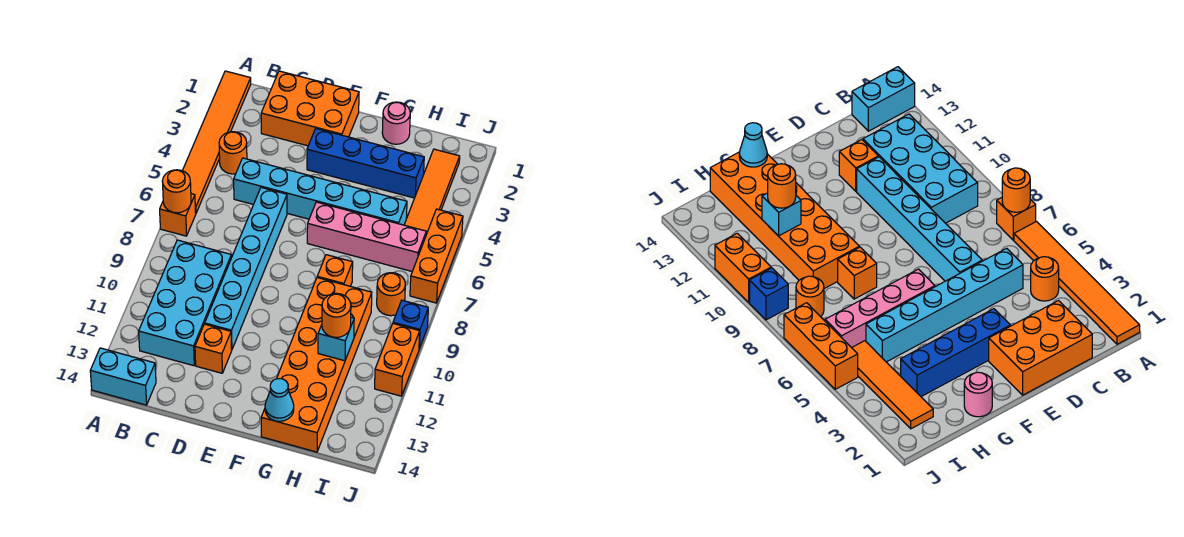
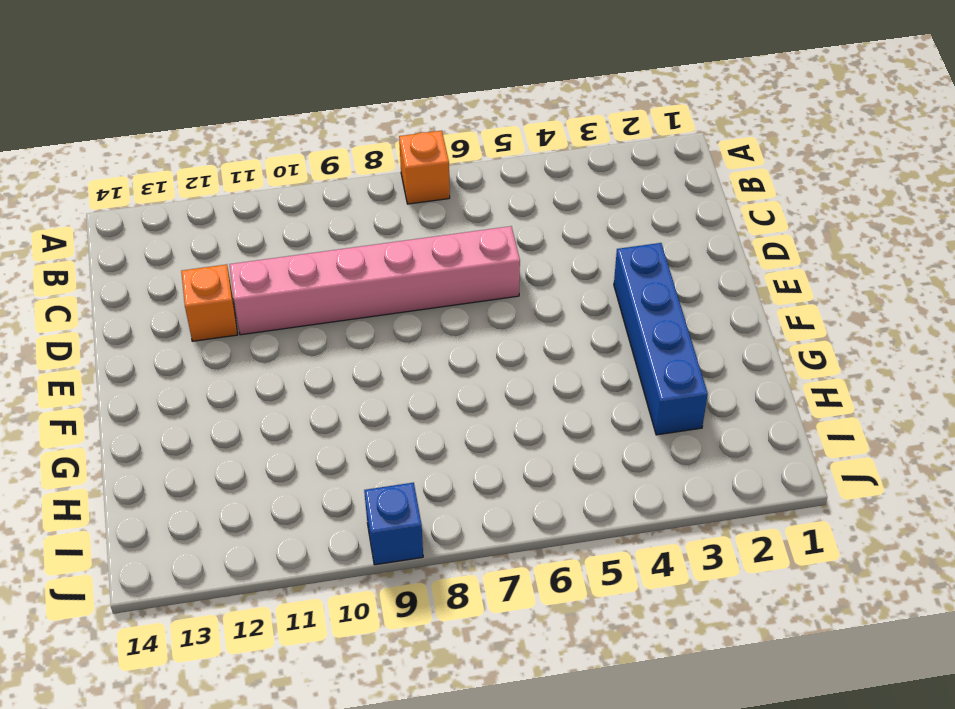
pink brick D6:D11 level 1 -> cyan brick D6:D11 level 1
none -> orange tile A1:A6 level 1
none -> cyan brick A14:B14 level 1
none -> orange round brick B4 level 1

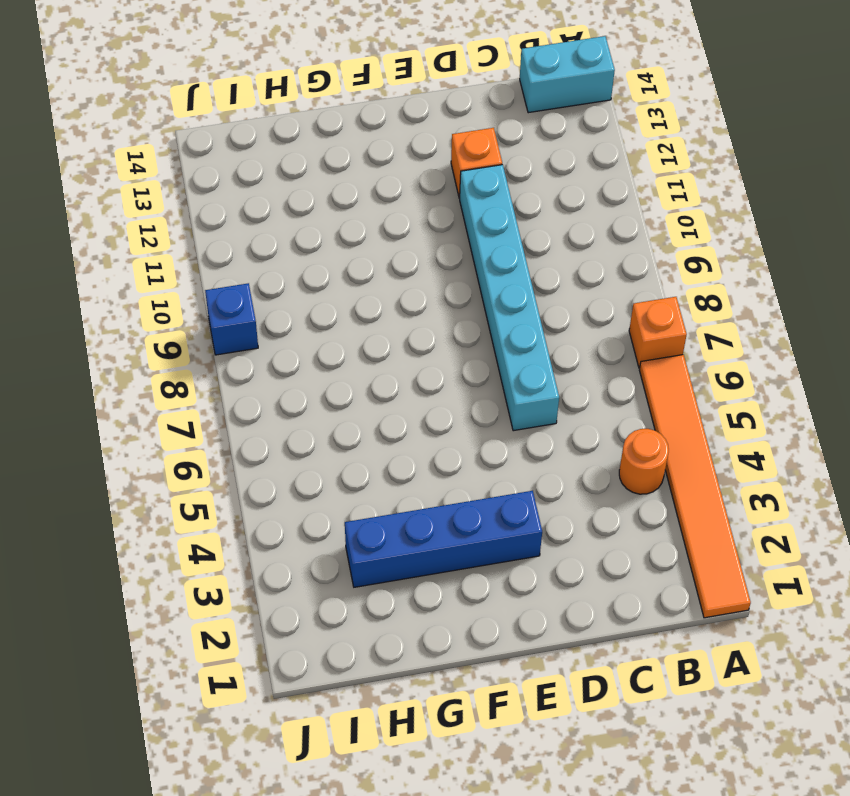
none -> cyan brick B9:C12 level 1
none -> orange brick C1:E2 level 1
none -> cyan brick C5:H5 level 1

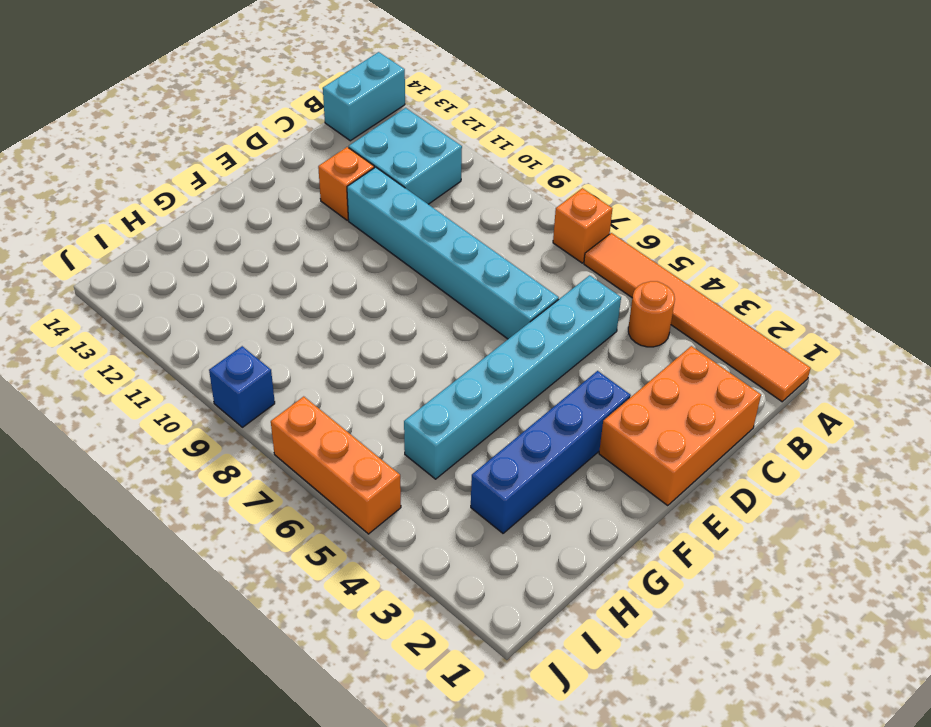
cyan brick B11:C12 level 1 -> cyan brick B9:C12 level 1
none -> pink brick F6:I6 level 1
none -> pink round brick G1 level 1
none -> orange brick G8 level 1

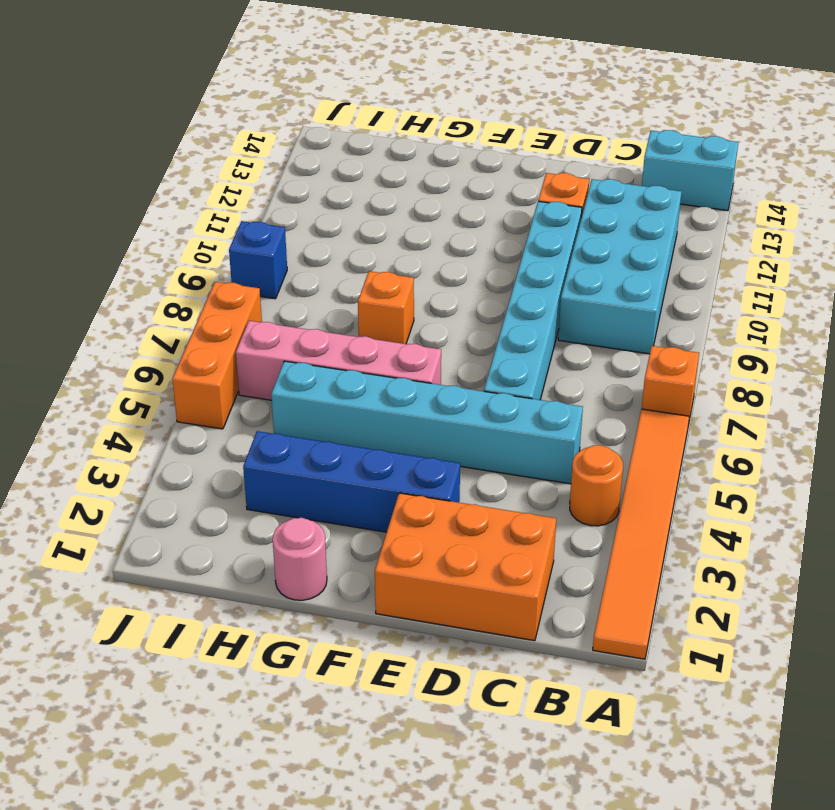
none -> orange brick G9:H14 level 1
none -> orange tile I2:I5 level 1
none -> orange round brick I8 level 1

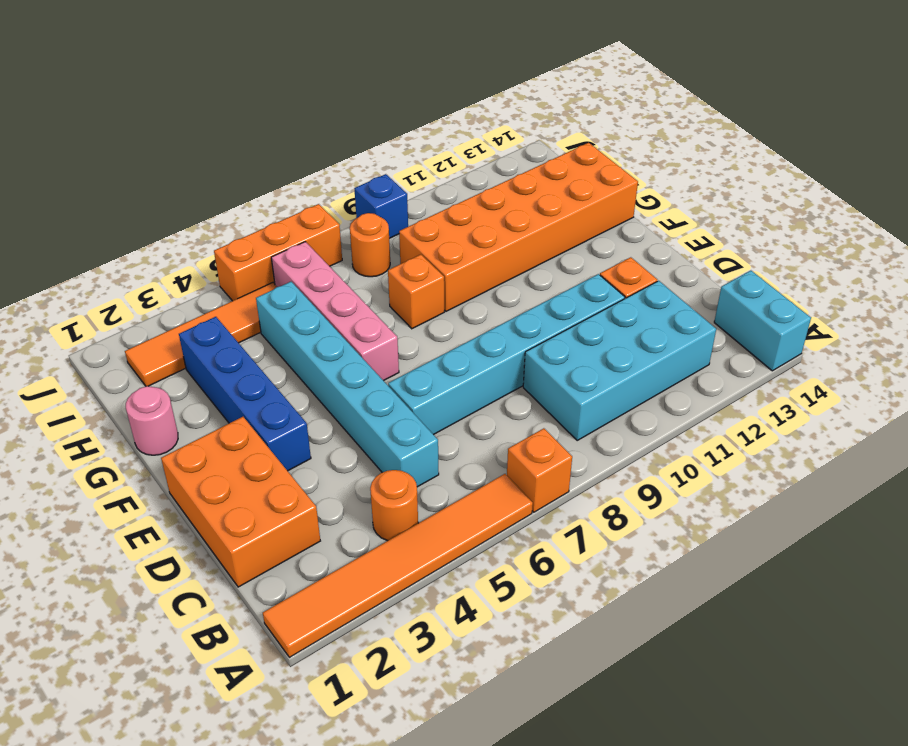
none -> orange brick J10:J11 level 1
none -> orange round brick A7 level 2
none -> cyan cone G14 level 2

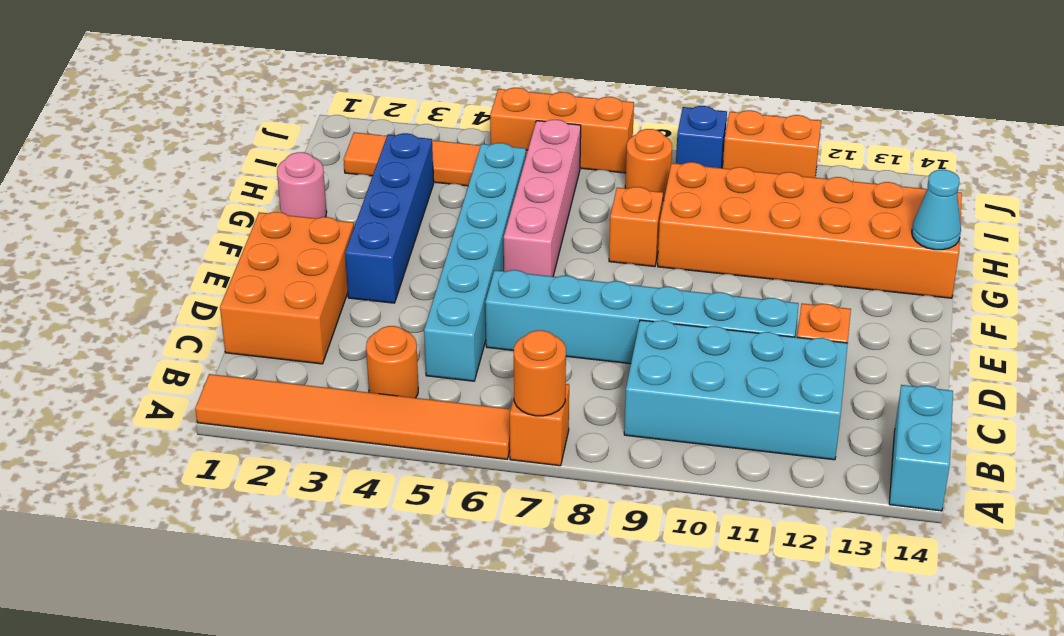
none -> cyan brick H11 level 2
none -> orange round brick H11 level 3

